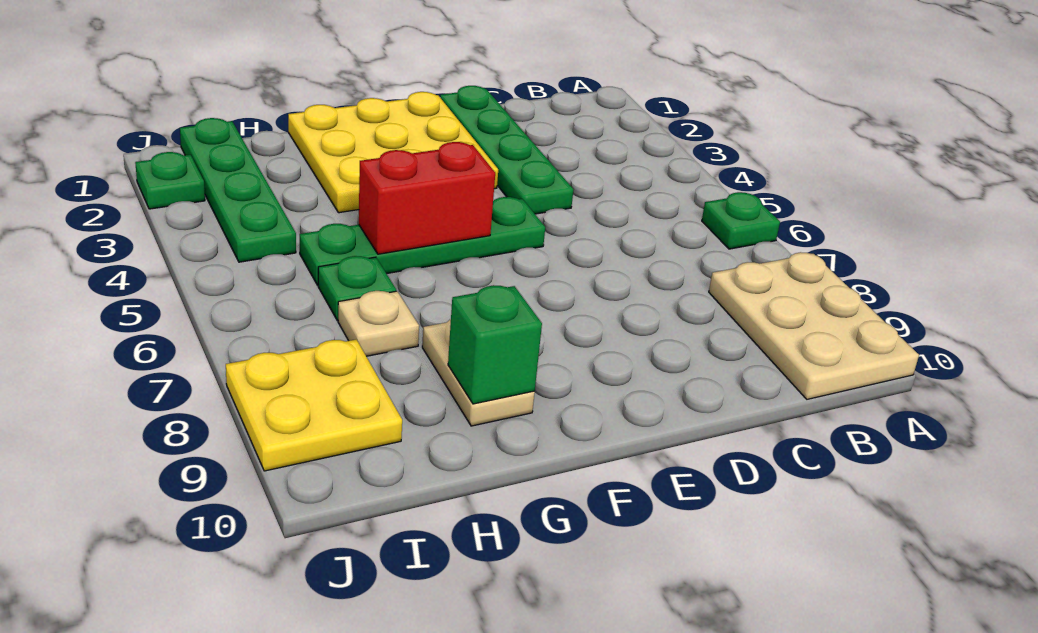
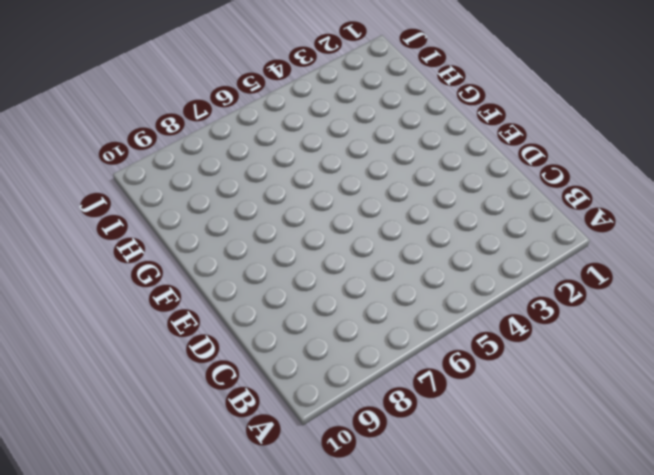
none -> green plate A6 level 1
none -> tan plate A8:B10 level 1
none -> green plate D1:D4 level 1

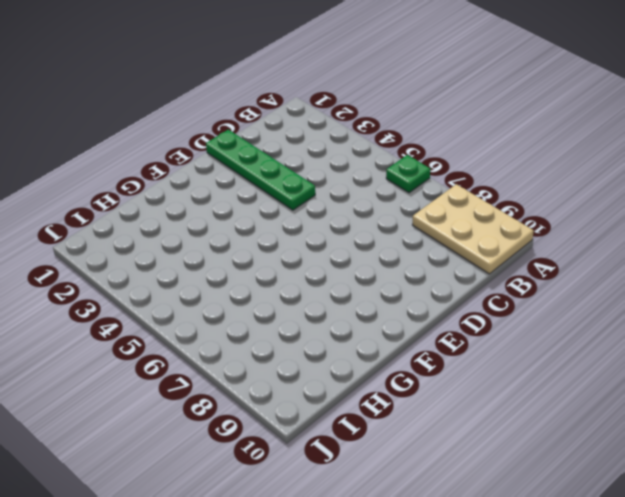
none -> yellow plate E1:G3 level 1
none -> green plate E5:H5 level 1
none -> tan plate G8:G9 level 1

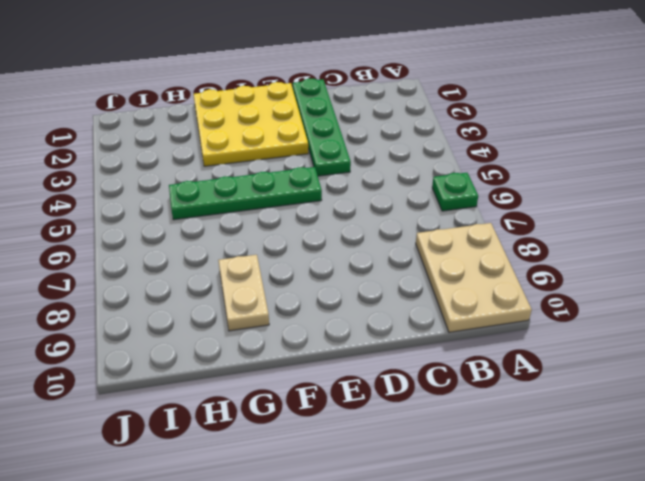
none -> green plate H6 level 1
none -> tan plate H7 level 1
none -> green plate I1:I4 level 1

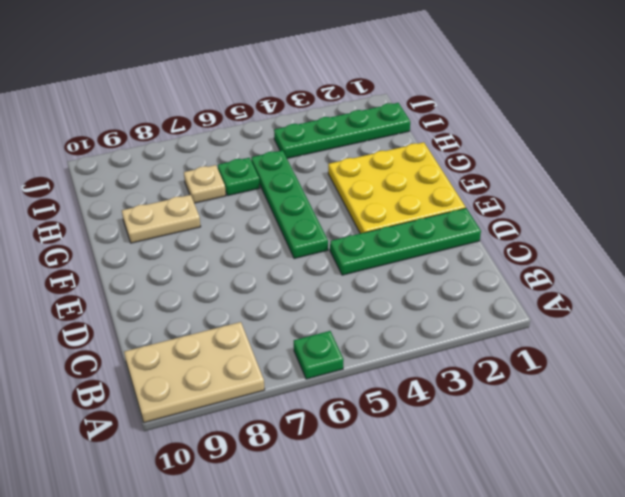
none -> yellow plate I8:J9 level 1
none -> green plate J2 level 1
none -> red brick F5:G5 level 2

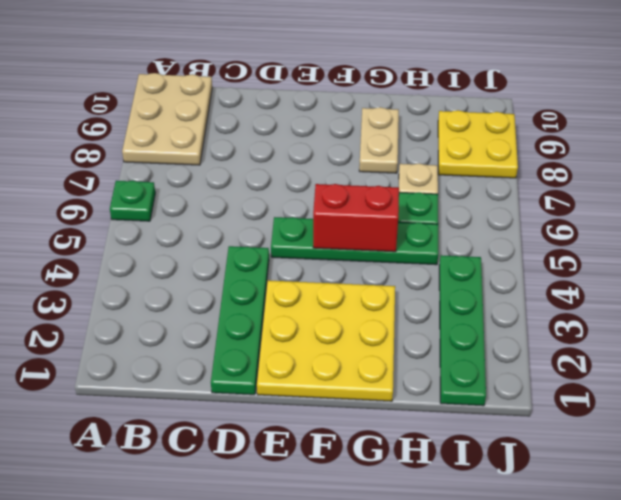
none -> green plate J2 level 1
none -> green brick G9 level 2

